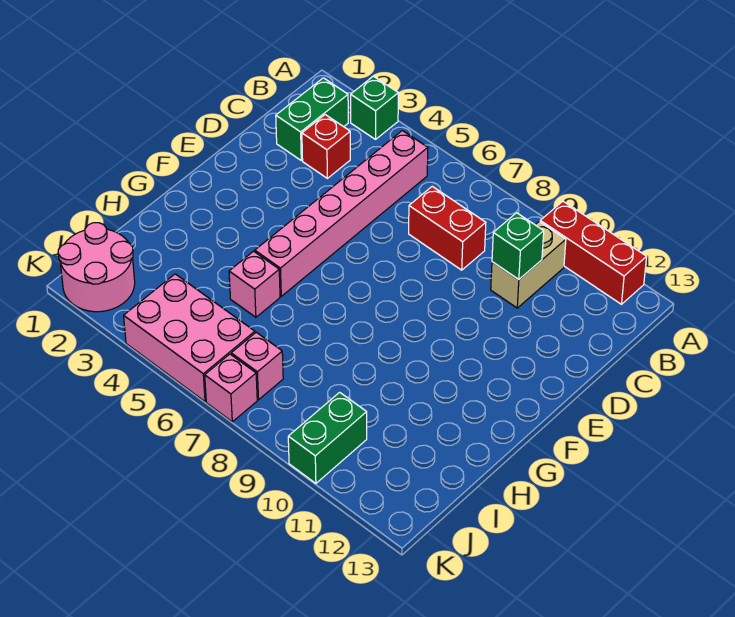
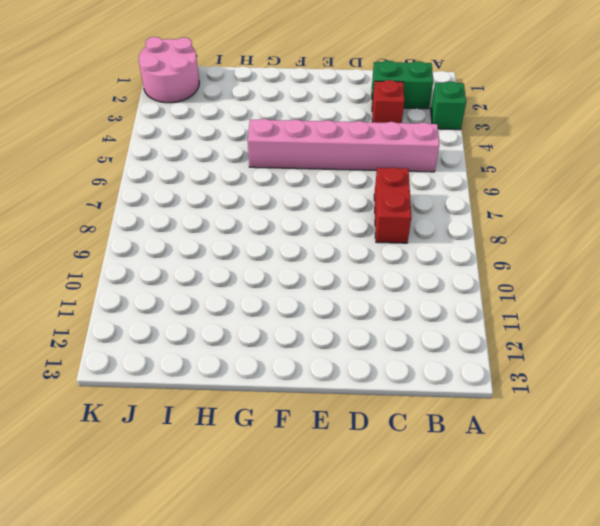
none -> red brick A10:A12 level 1
none -> tan brick B10:C10 level 1
none -> pink brick H5 level 1

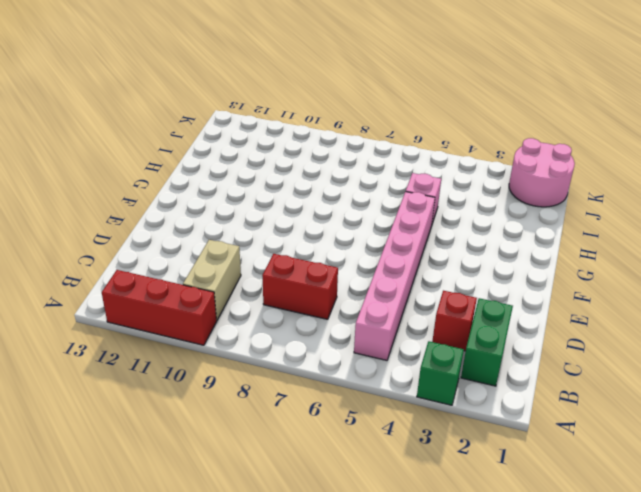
none -> pink brick J4:K6 level 1
none -> pink brick J7 level 1
none -> green brick J10:K10 level 1

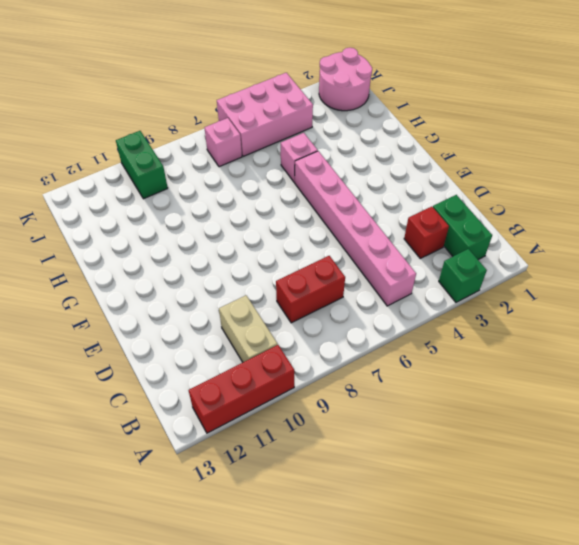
none -> pink brick K7 level 1
none -> green brick C10 level 2

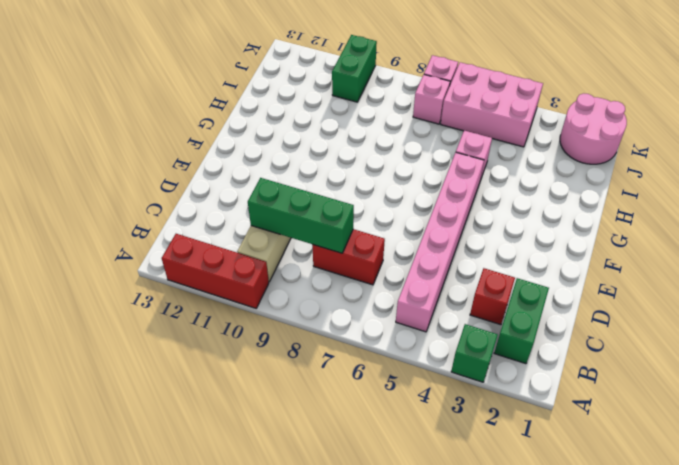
green brick C8:C10 level 2 -> green brick C10 level 2

